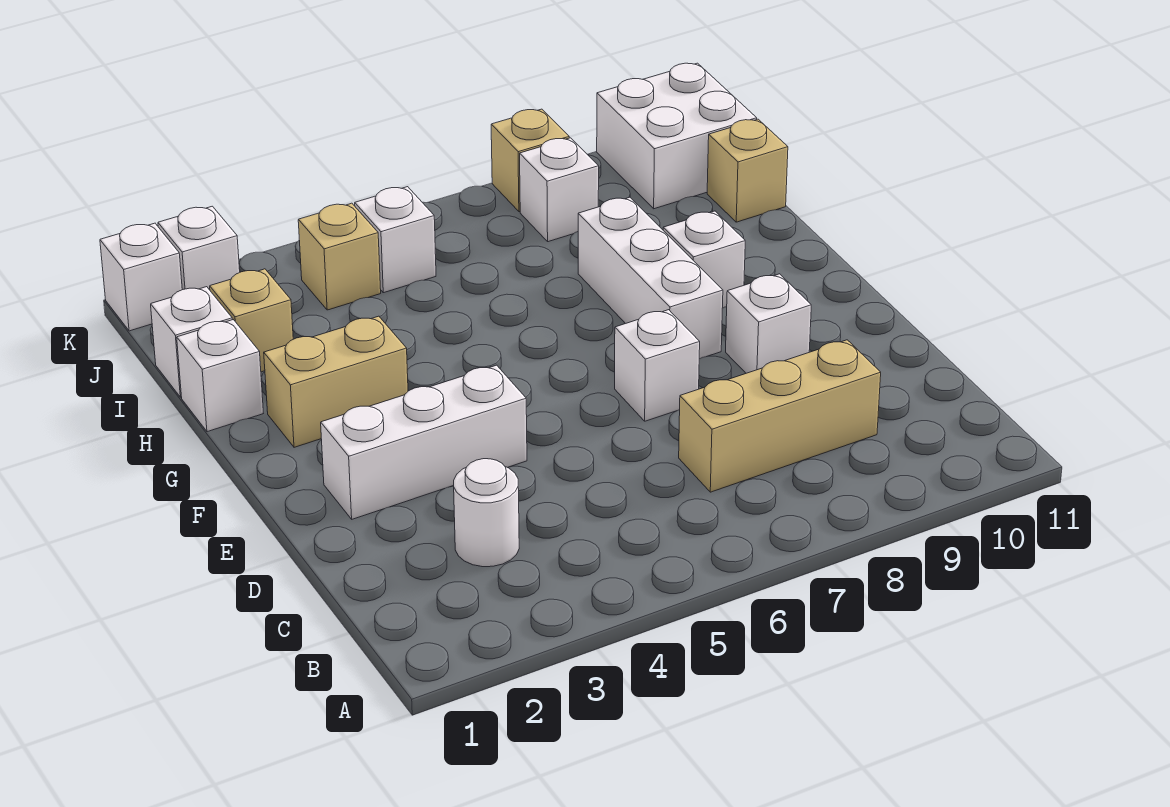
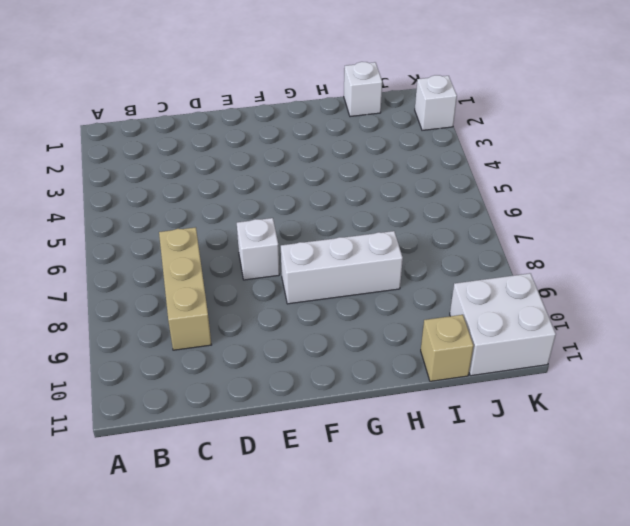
none -> white round brick C3 level 1
none -> white brick E2:E4 level 1
none -> white brick E9 level 1

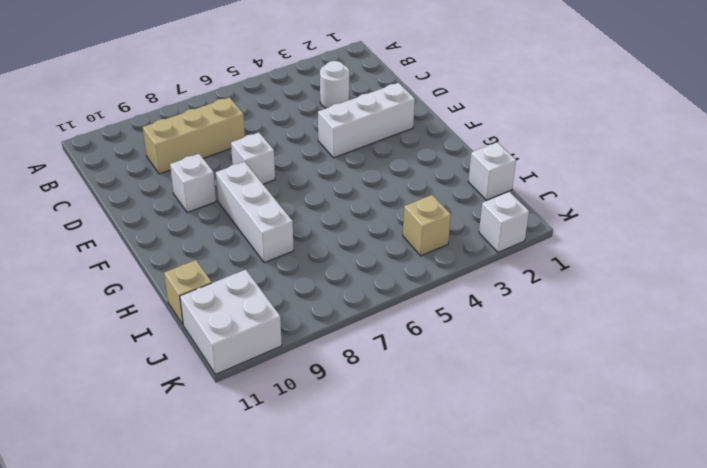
none -> tan brick G2:G3 level 1
none -> white brick G9 level 1
none -> white brick H1 level 1

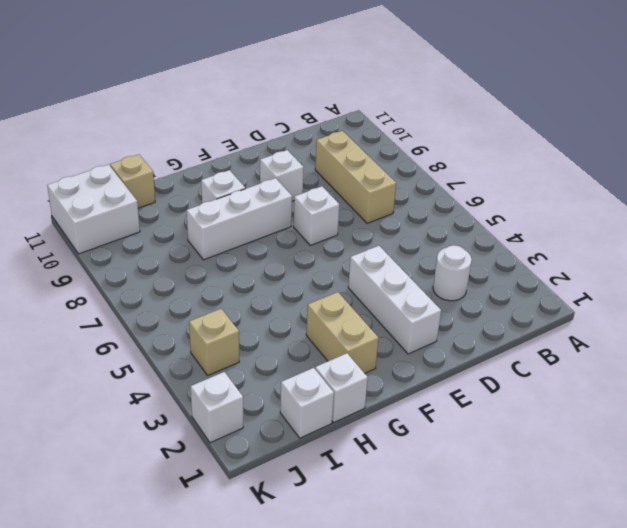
none -> tan brick I2 level 1
none -> white brick J5 level 1
none -> white brick J8 level 1

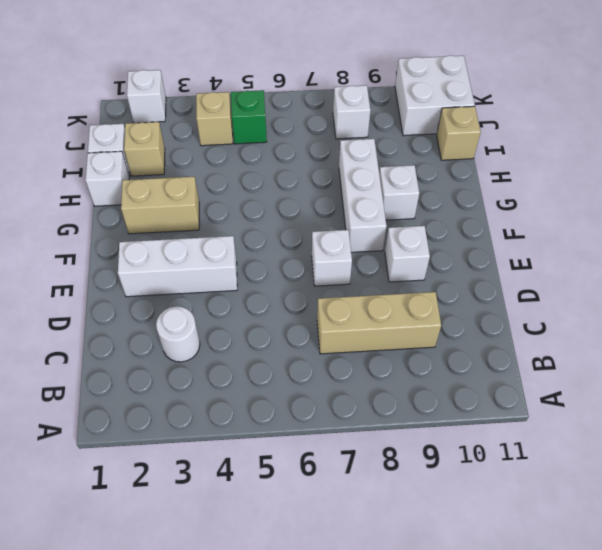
green brick J5 level 1 -> white brick J5 level 1
none -> white brick K1 level 1
none -> tan brick K8 level 1

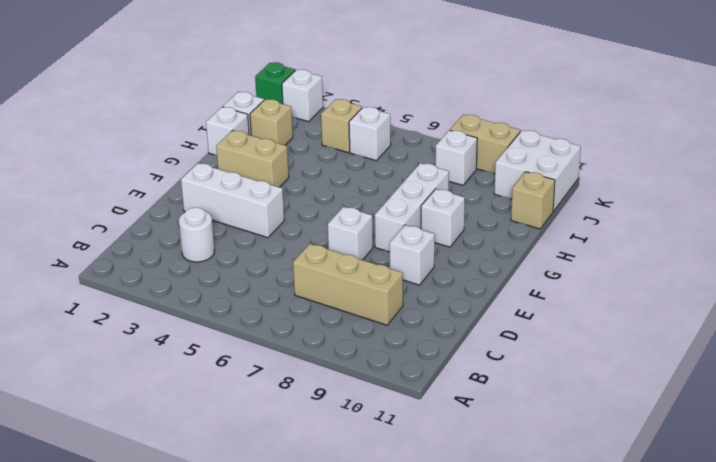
green brick K1 level 1 -> white brick K1 level 1
tan brick K8:K9 level 1 -> tan brick K8 level 1

